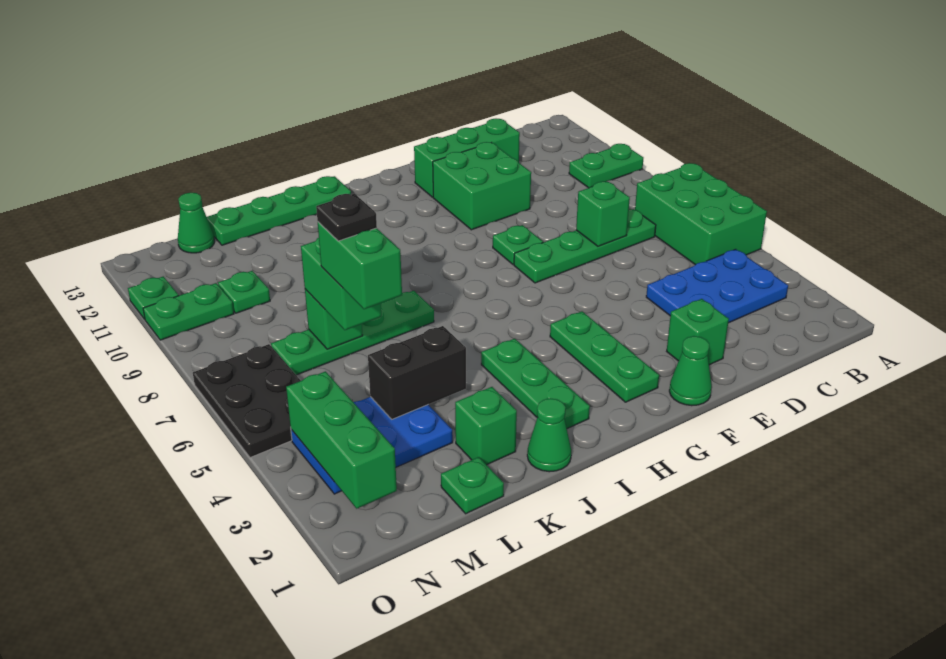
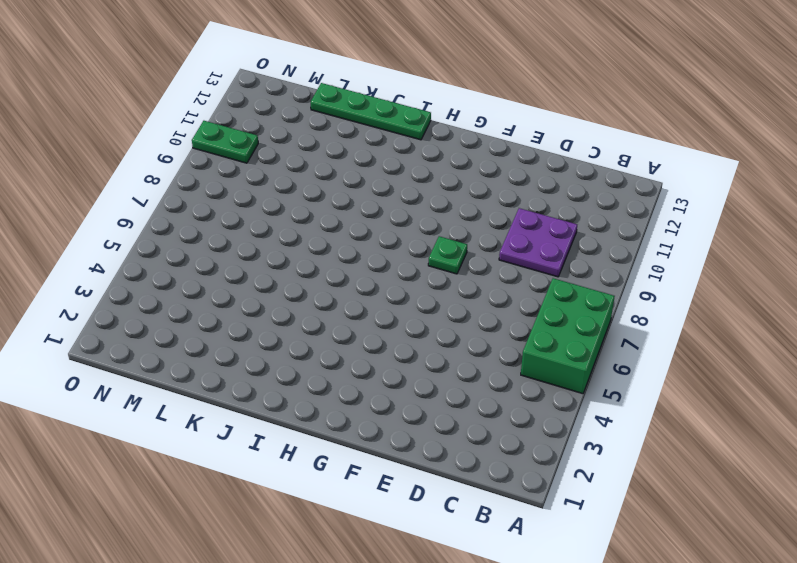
purple plate C9:D10 level 1 -> none
none -> green plate A10:B10 level 1
none -> blue plate B3:D4 level 1
none -> green plate C7:F7 level 1

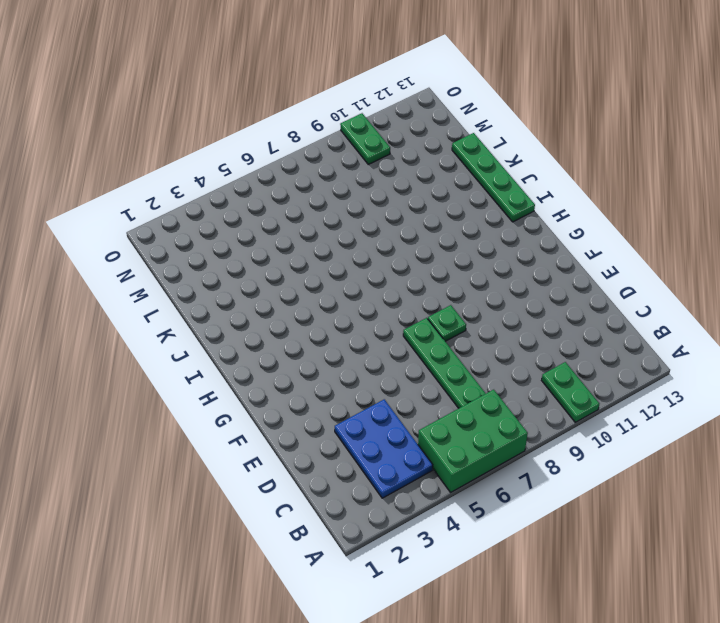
none -> green brick D12:F12 level 1
none -> green brick E2 level 1
none -> green brick E10:F11 level 1

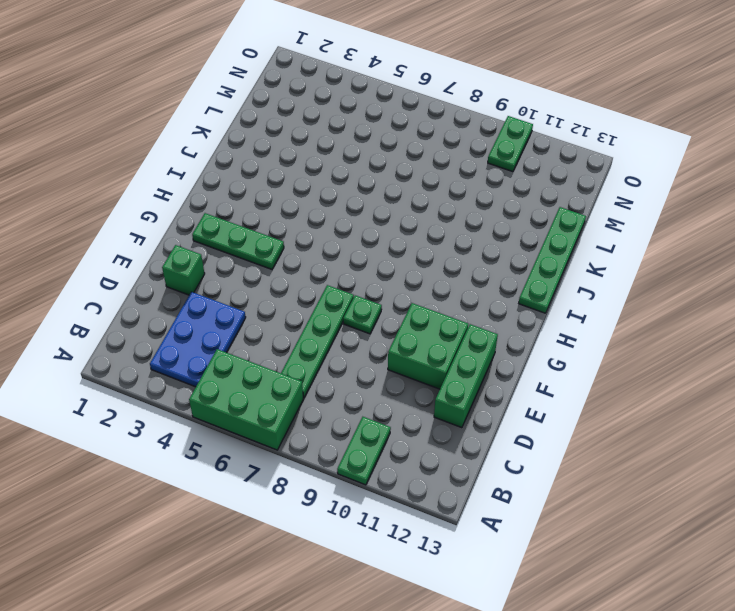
none -> green cone F1 level 1
none -> green plate I2:I4 level 1
none -> green cone J1 level 1

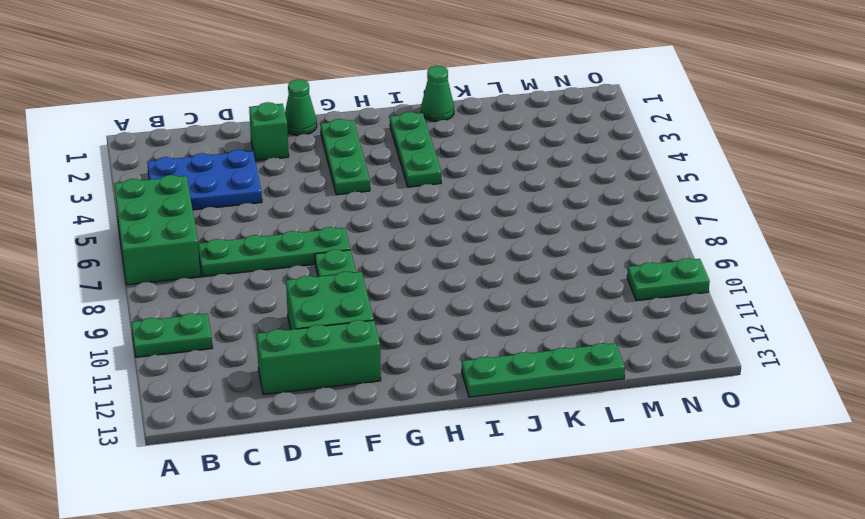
none -> green plate J7:M7 level 1
none -> green brick K2 level 1
none -> green plate L1 level 1

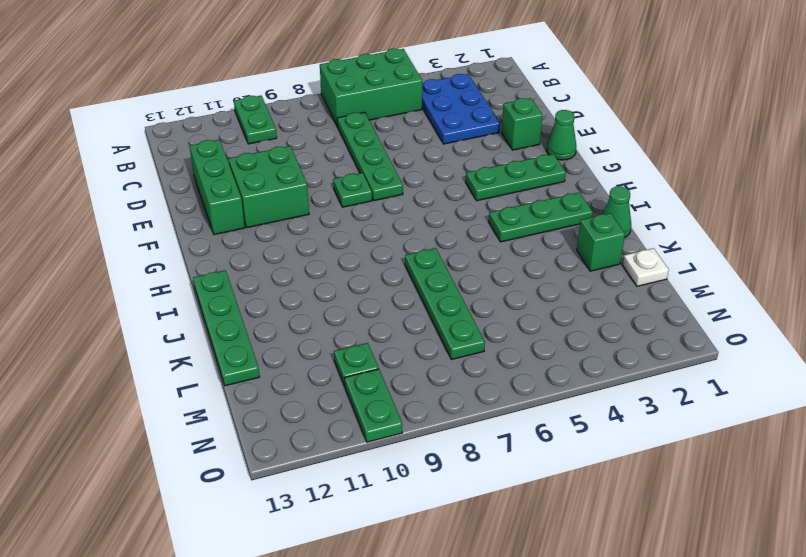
white plate L1 level 1 -> green plate L1 level 1
none -> blue plate L3:N4 level 1
none -> green cone M13 level 1
none -> black plate N5:O7 level 1

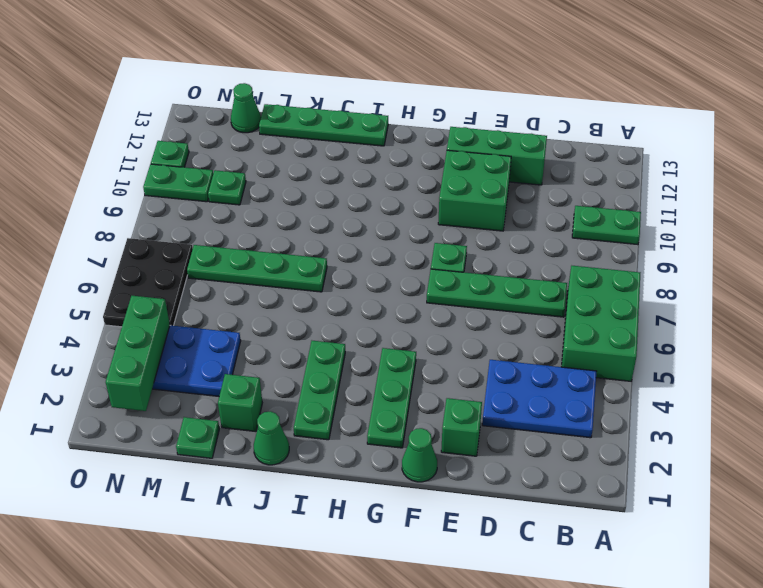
none -> green brick D7 level 2
none -> black brick K4:L4 level 2
none -> green brick L7 level 2

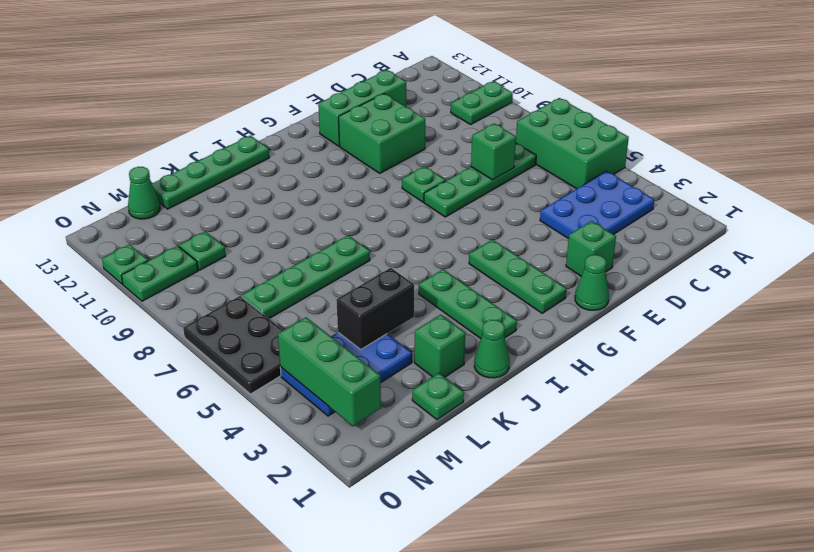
none -> green brick L7 level 2
none -> green brick L6:L7 level 3
none -> green brick L5:L6 level 4

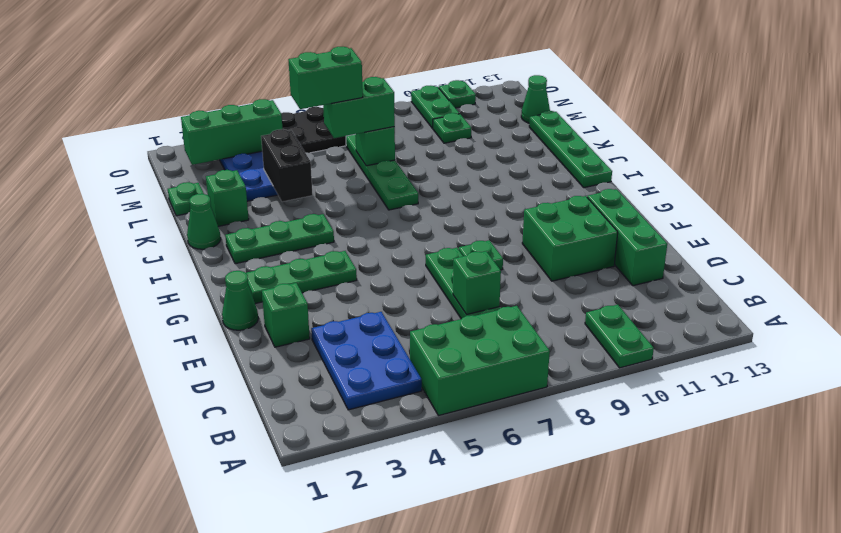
none -> black plate L6 level 5

